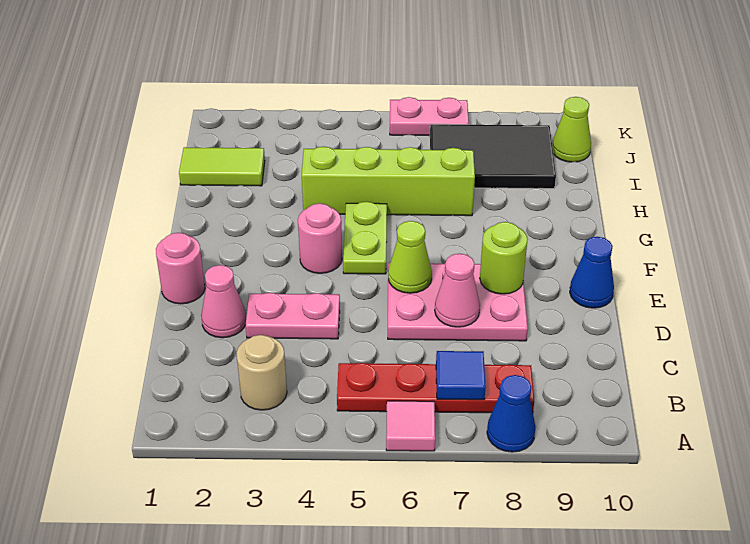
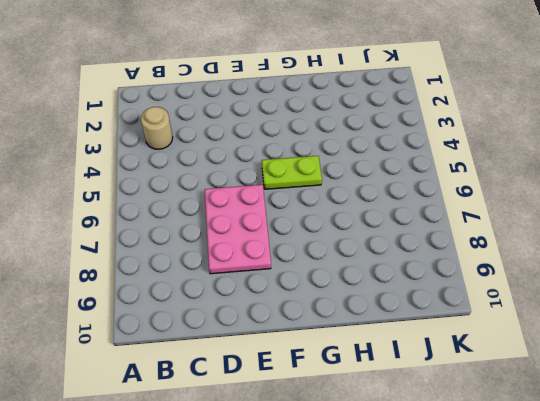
none -> pink tile A6 level 1
none -> blue cone A8 level 1
none -> red plate B5:B8 level 1

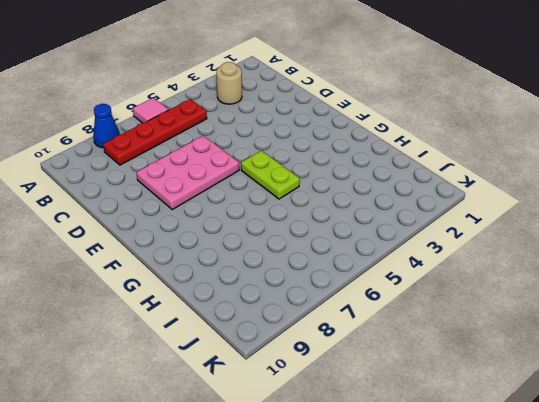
none -> pink cone D2 level 1
none -> pink plate D3:D4 level 1
none -> pink round brick E1 level 1

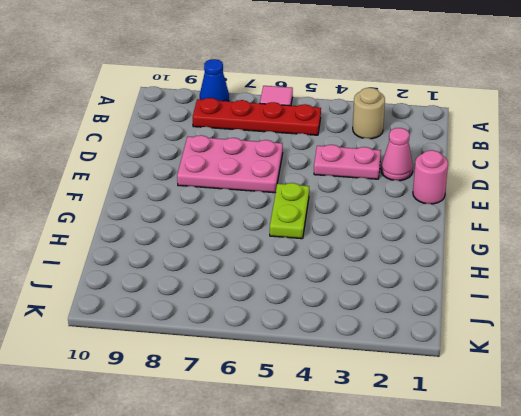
none -> blue cone E10 level 1
none -> pink round brick F4 level 1
none -> lime brick H4:H7 level 1

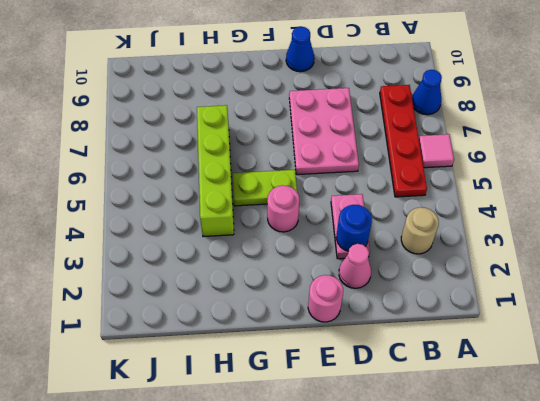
blue round brick D3 level 2 -> none
none -> lime tile I1:I2 level 1
none -> black tile I7:J9 level 1
none -> lime cone J10 level 1

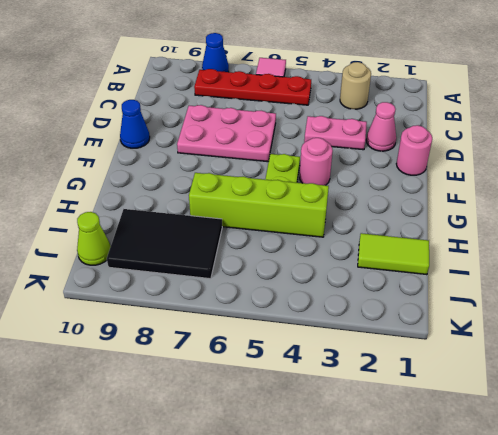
none -> pink plate K6:K7 level 1
none -> blue tile B7 level 2
none -> pink cone D7 level 2

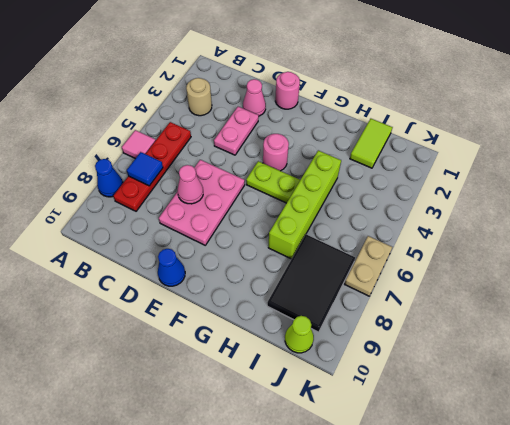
tan plate K6:K7 level 1 -> pink plate K6:K7 level 1
none -> lime cone E6 level 2
none -> lime round brick E8 level 2

